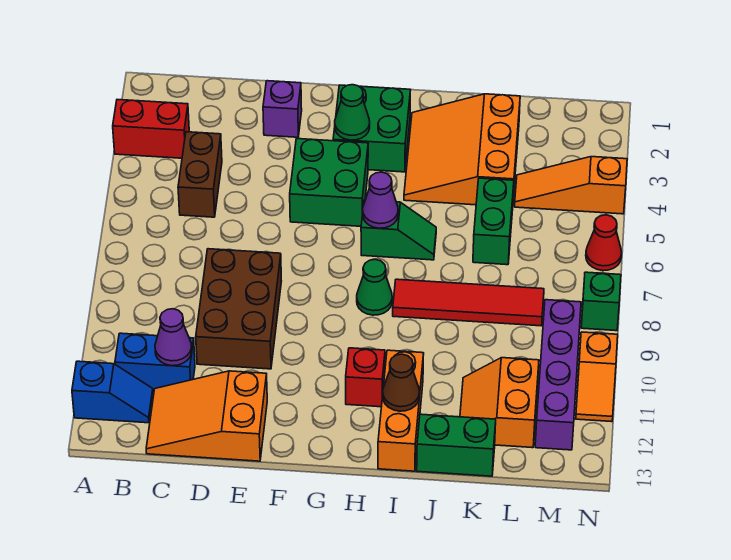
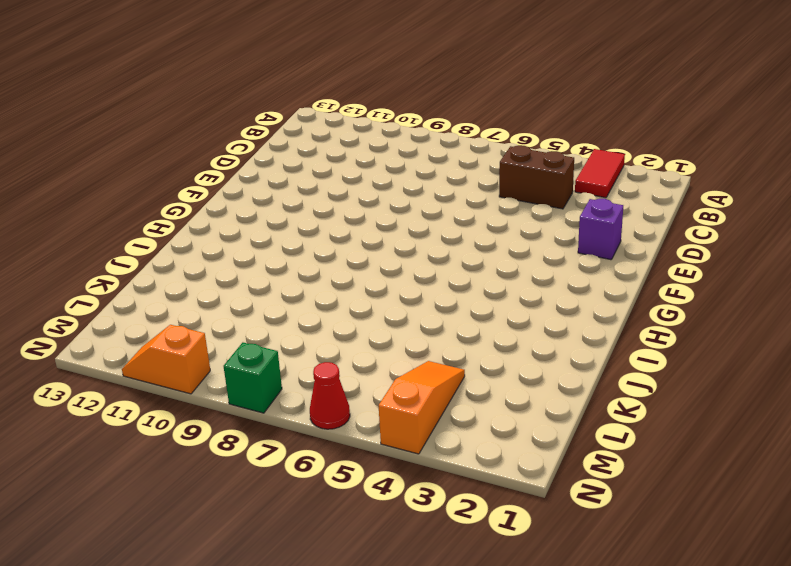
red tile A3:B3 level 1 -> red brick A3:B3 level 1
none -> blue slope A12:B12 level 1 top A
none -> blue brick B11:C11 level 1
none -> orange slope C12:E13 level 1 top E

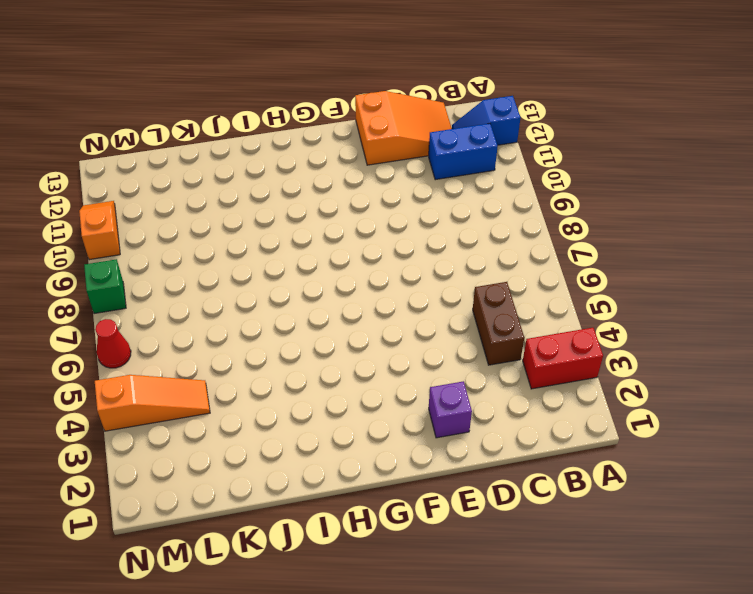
none -> brown brick D8:E10 level 1
none -> green brick F4:G5 level 1
none -> green brick G2:H3 level 1

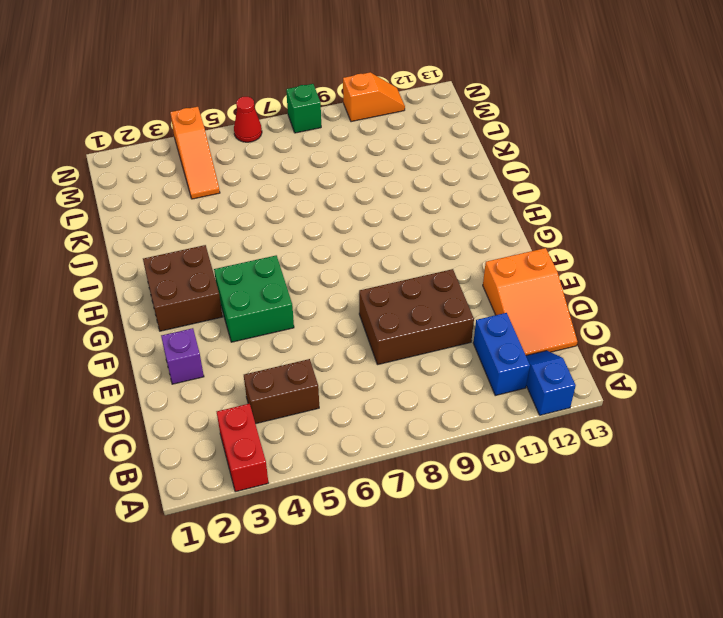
brown brick G2:H3 level 1 -> green brick G2:H3 level 1
none -> green slope H6:I6 level 1 top H
none -> green cone H8 level 1
none -> red brick H11 level 1

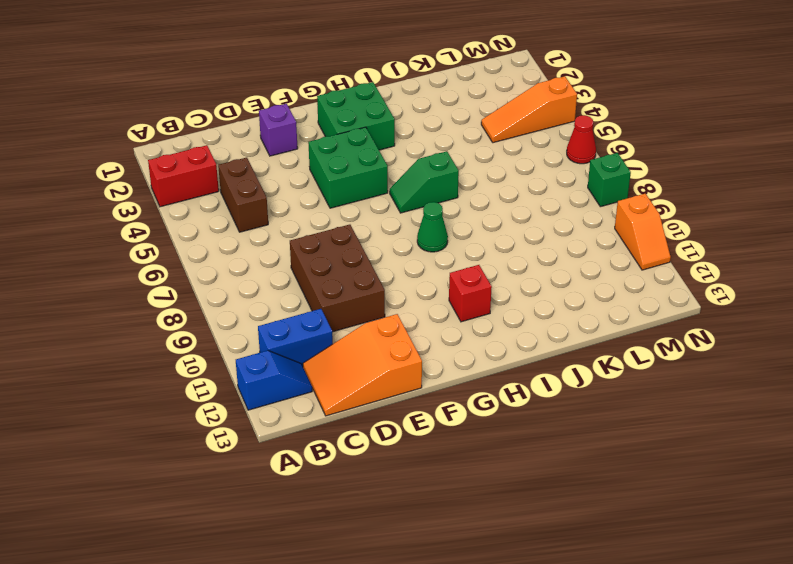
green slope H6:I6 level 1 top I -> green slope H6:I6 level 1 top H
none -> orange slope I2:K4 level 1 top K
none -> red tile I8:L8 level 1
none -> orange brick I11:I13 level 1

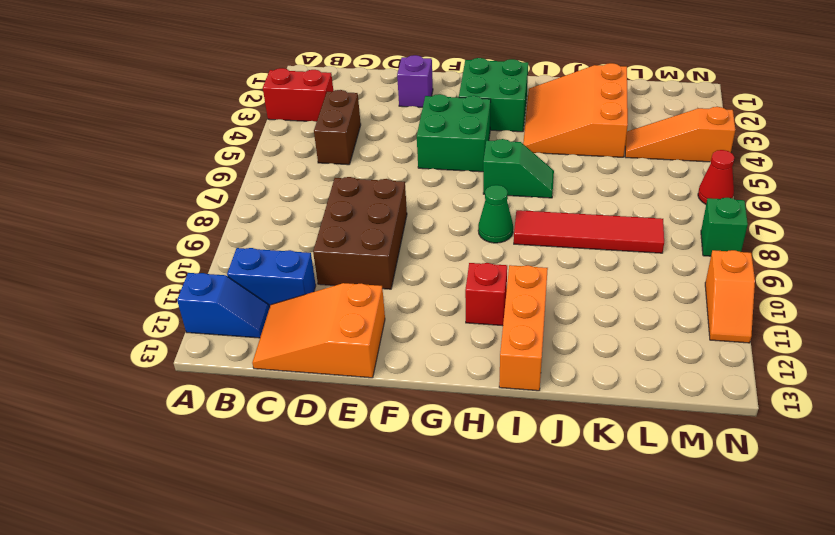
none -> green brick J13:K13 level 1
none -> green brick K5:K6 level 1
none -> orange slope K11:L12 level 1 top L

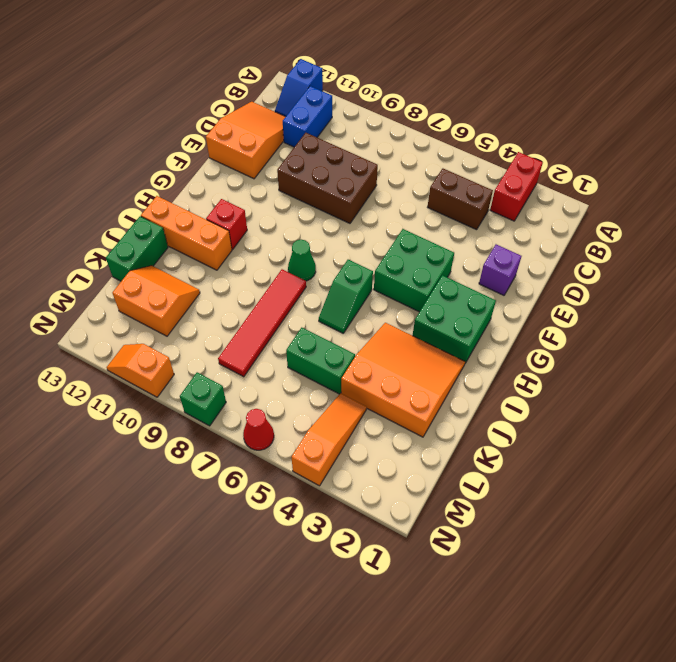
none -> purple brick M9:M12 level 1
none -> purple cone C11 level 2
none -> green cone G3 level 2

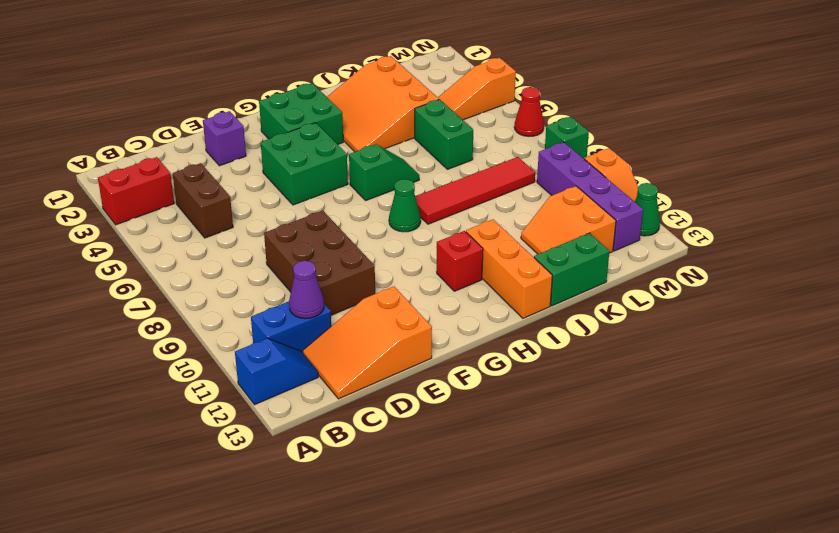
green cone N12 level 1 -> green cone G3 level 2
none -> purple cone H6 level 2
none -> brown cone I12 level 2

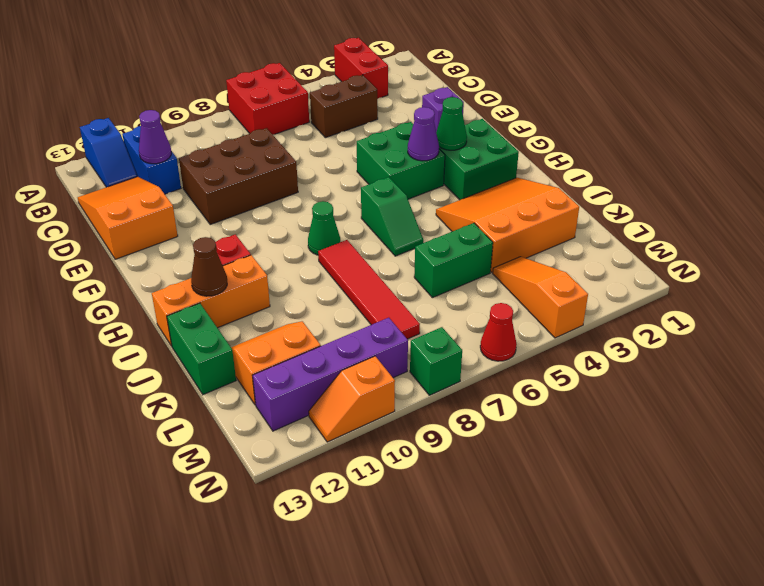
red brick A6:B7 level 1 -> none
purple cone G4 level 2 -> purple cone H6 level 2

